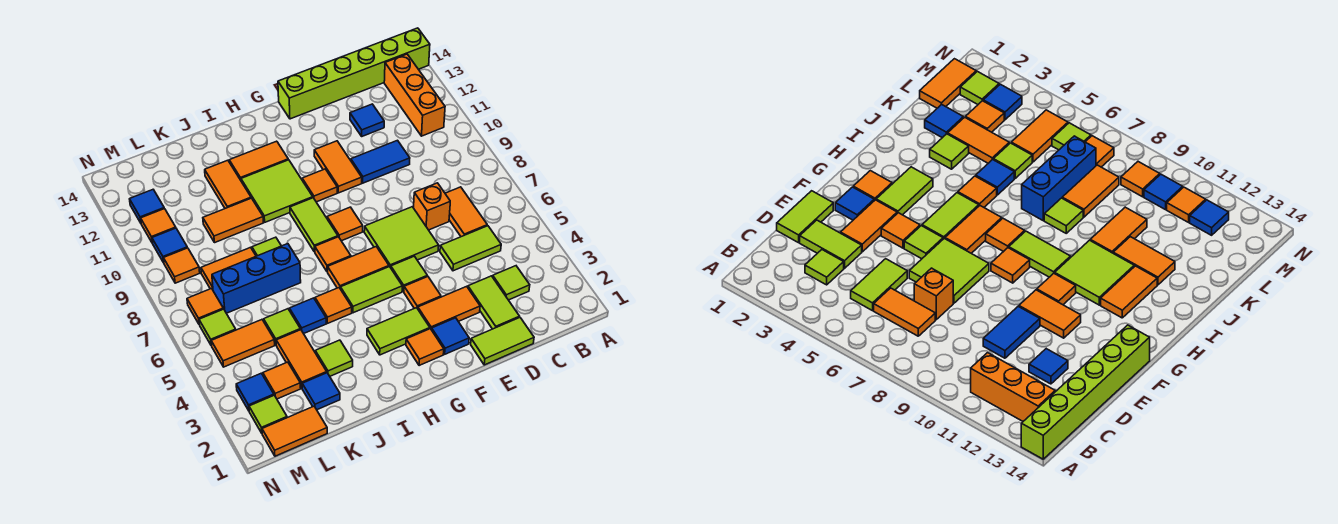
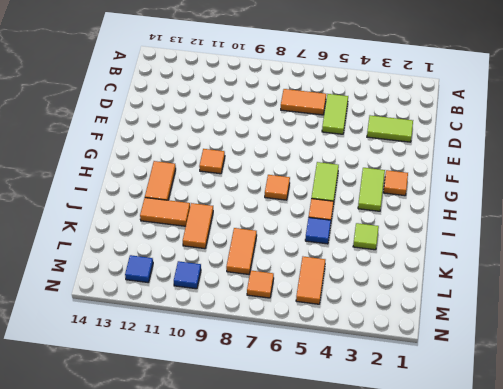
none -> lime brick A14:F14 level 1
none -> orange brick B11:B13 level 1
none -> lime tile C3 level 1
none -> lime tile D1:E1 level 1

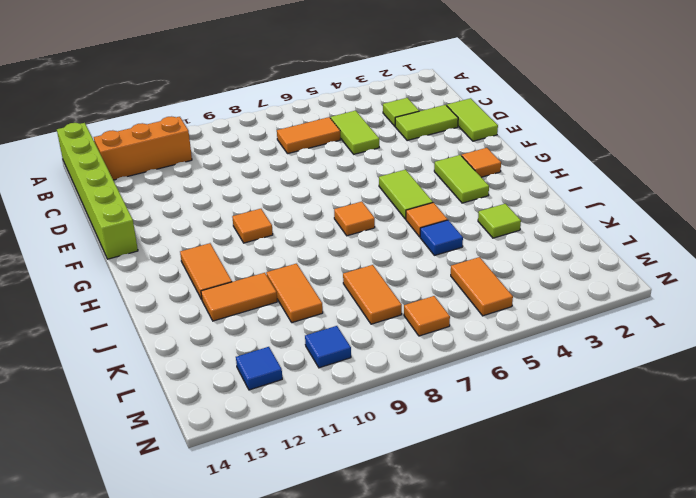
none -> orange brick D7 level 1
none -> blue tile D10:E10 level 1
none -> blue tile D12 level 1
none -> orange tile E3:F3 level 1

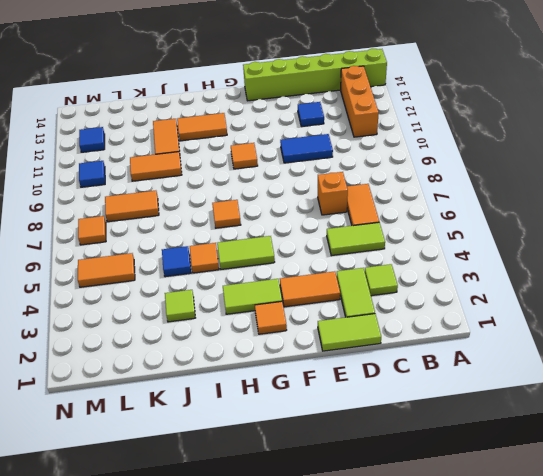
none -> lime tile E6:F7 level 1
none -> blue tile F2 level 1
none -> orange tile F4 level 1
none -> lime tile F5 level 1

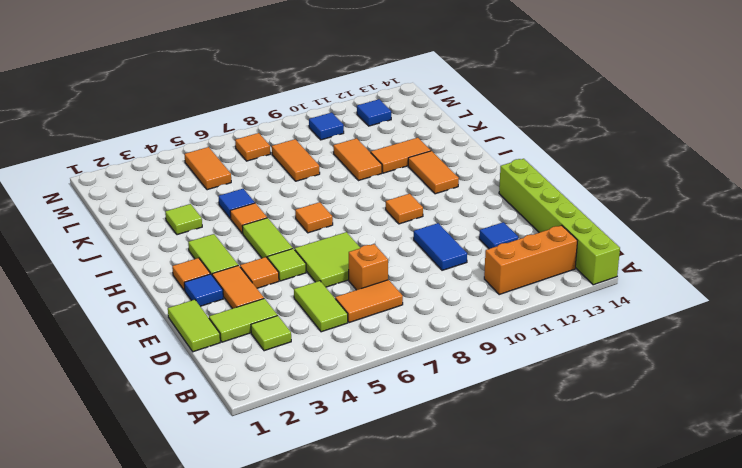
none -> orange tile F10:F11 level 1
none -> orange tile G6:H6 level 1
none -> orange tile G8 level 1
none -> lime tile H8:H9 level 1

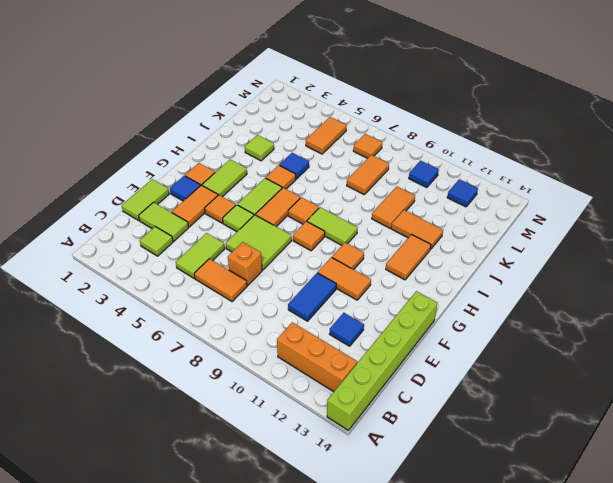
none -> lime tile H10:I11 level 1
none -> blue brick J7:L7 level 1
none -> lime tile J8 level 1
none -> blue tile K2 level 1

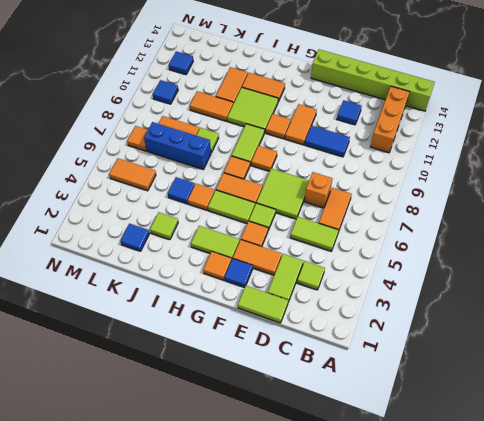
none -> orange tile K3:K4 level 1
none -> lime tile K5 level 1
none -> orange tile L1:M1 level 1
none -> orange tile L3 level 1

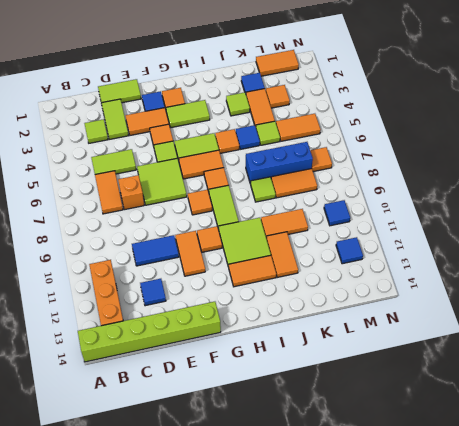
none -> lime tile M2 level 1
none -> blue tile M3 level 1
none -> lime tile M6 level 1
none -> orange tile M9 level 1

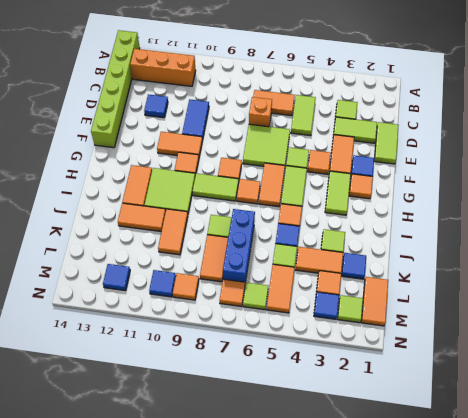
none -> orange tile M11 level 1

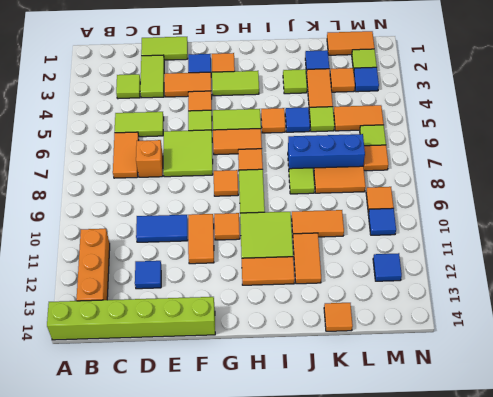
orange tile K14 level 1 -> orange tile M11 level 1

